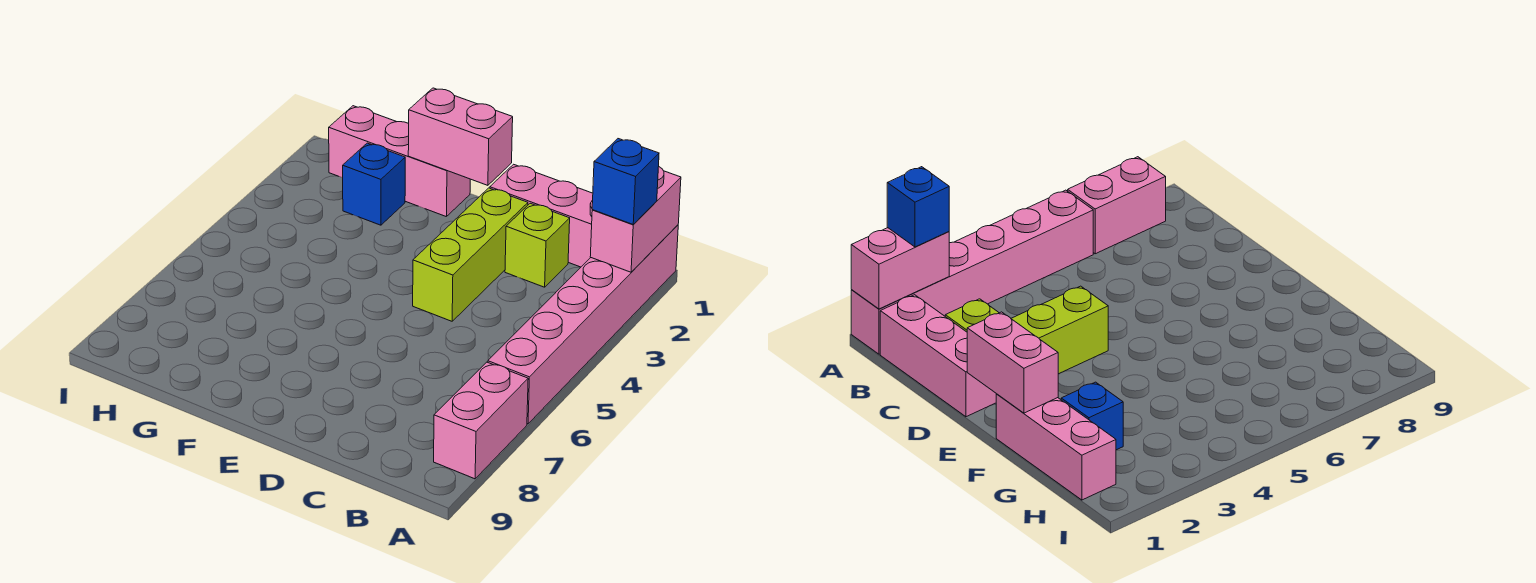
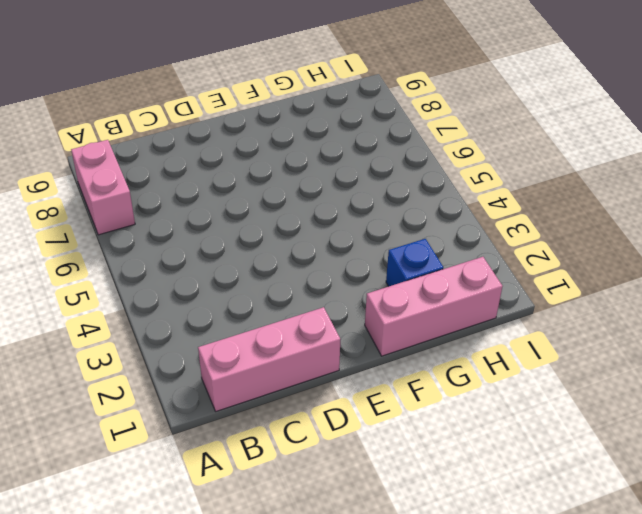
none -> pink brick A1:A6 level 1
none -> lime brick C2 level 1

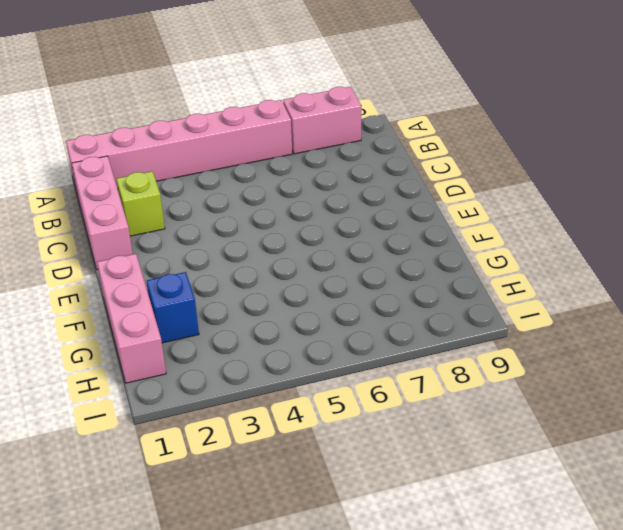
none -> lime brick D2:D4 level 1
none -> pink brick A1:A2 level 2

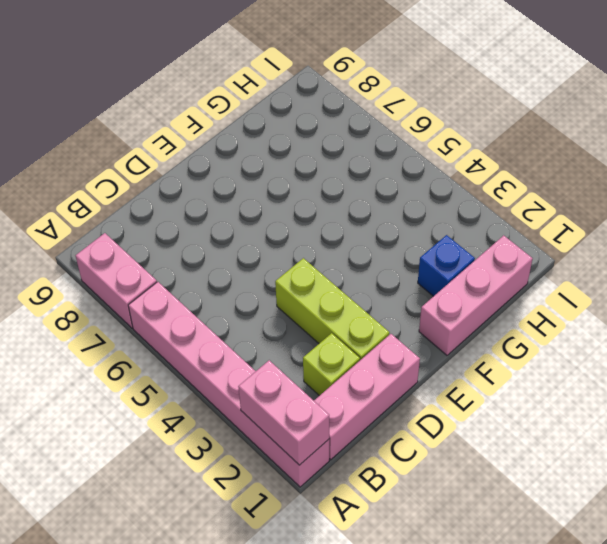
none -> pink brick E1:F1 level 2
none -> blue brick A2 level 3

